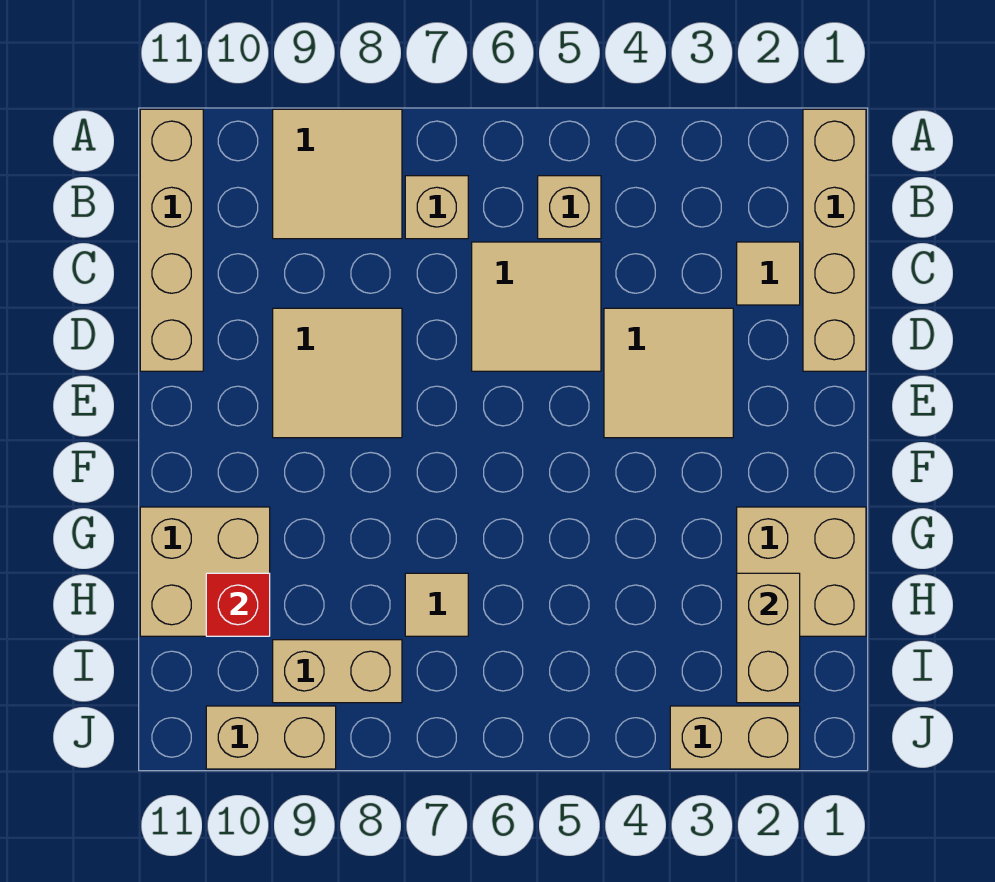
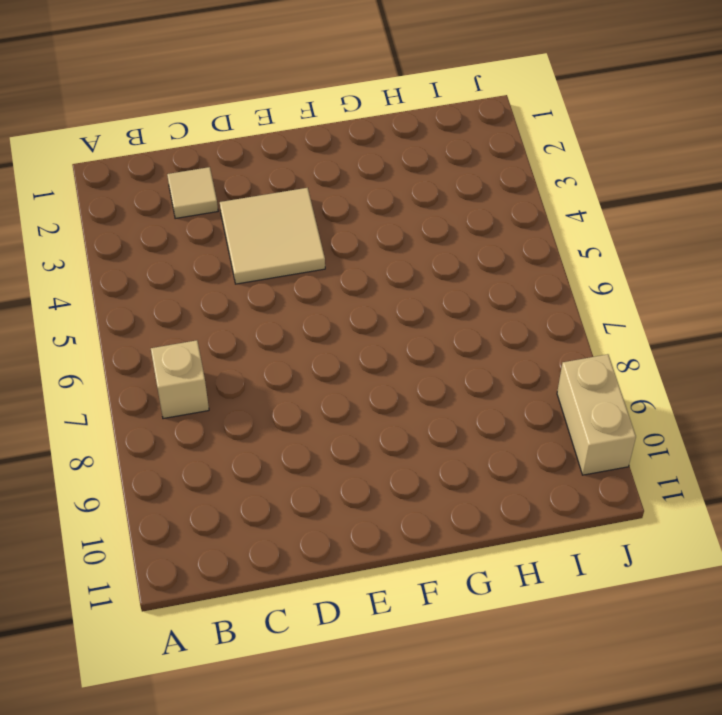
none -> tan brick A1:D1 level 1
none -> tan tile A8:B9 level 1
none -> tan brick A11:D11 level 1

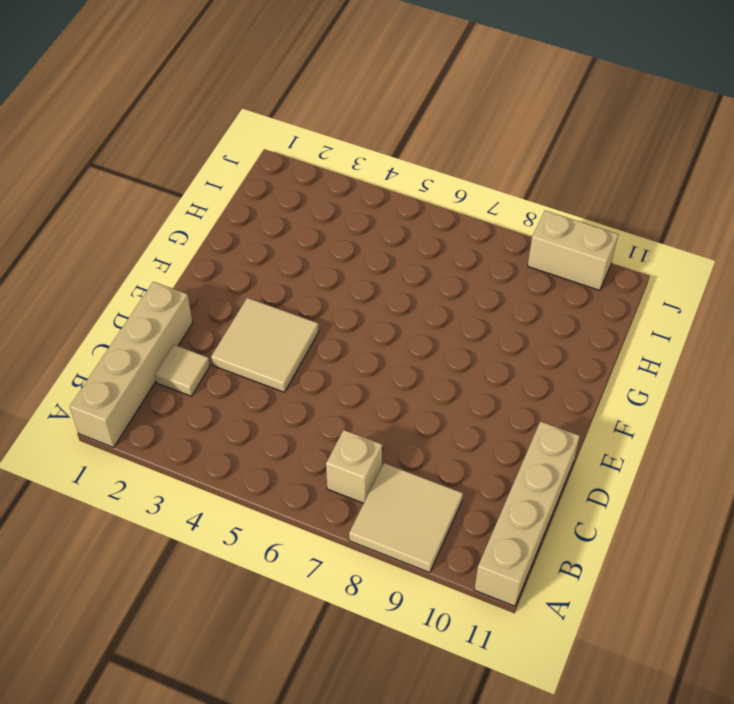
none -> tan brick B5 level 1
none -> tan tile C5:D6 level 1
none -> tan tile D8:E9 level 1

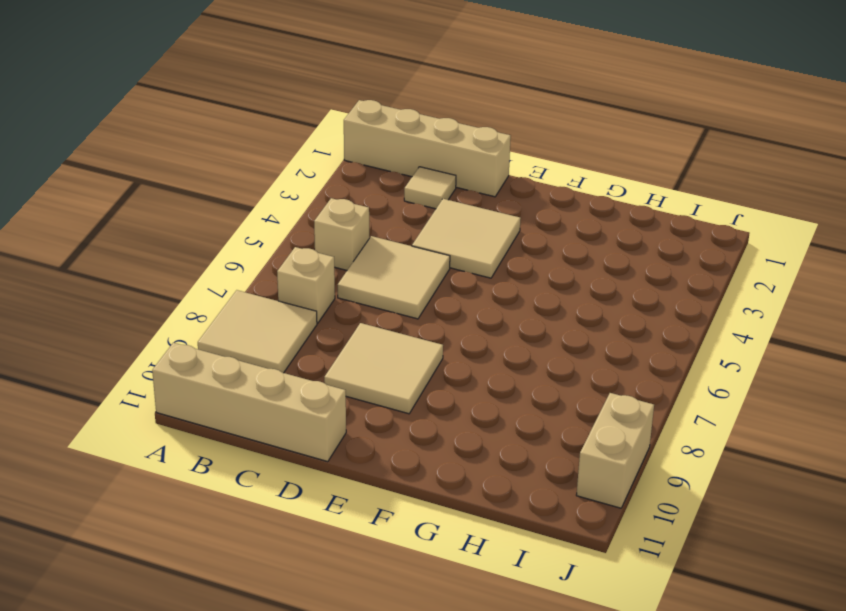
none -> tan brick G1:H2 level 1
none -> tan brick G10:H11 level 1
none -> tan tile H7 level 1

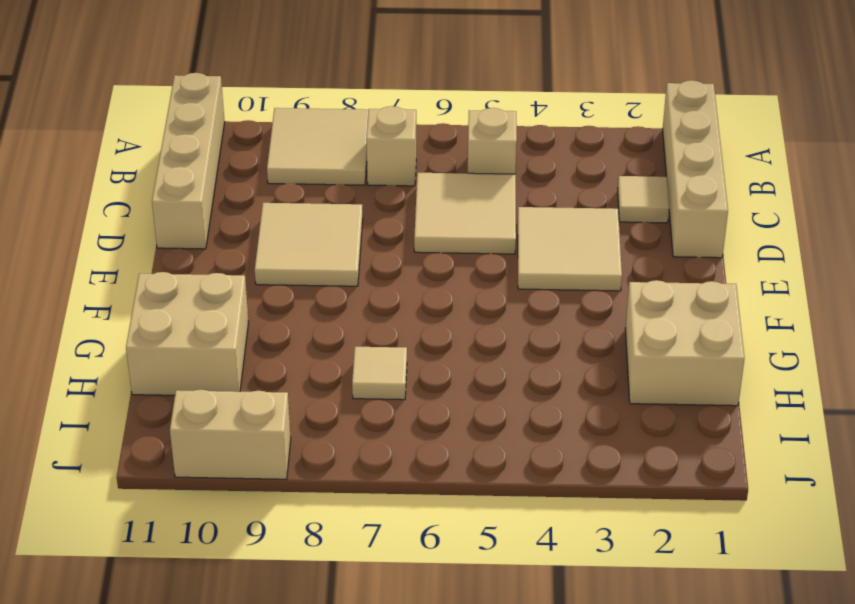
none -> tan brick I8:I9 level 1
none -> tan brick J2:J3 level 1
none -> tan brick H2:I2 level 2

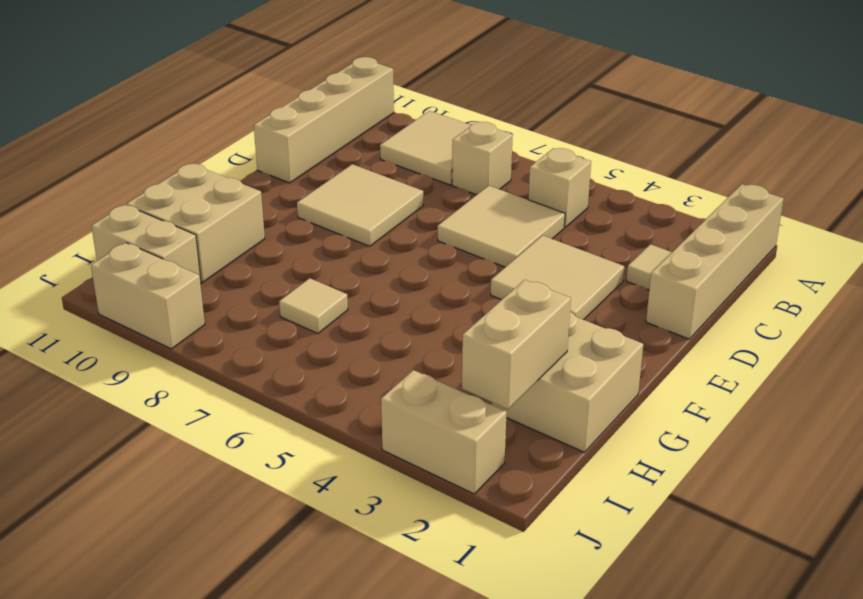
tan brick I10:I11 level 1 -> tan brick I8:I9 level 1
none -> red brick H10 level 2

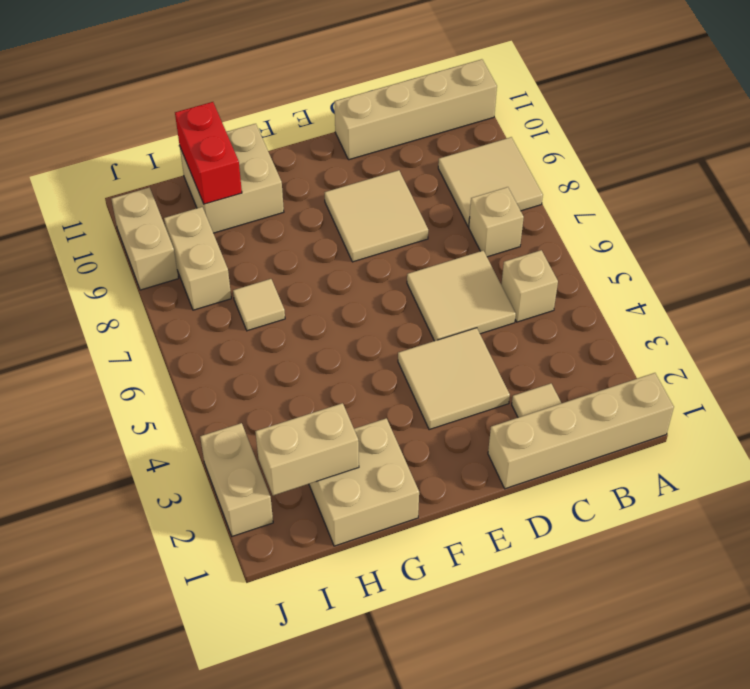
red brick H10:H11 level 2 -> red brick H10 level 2

